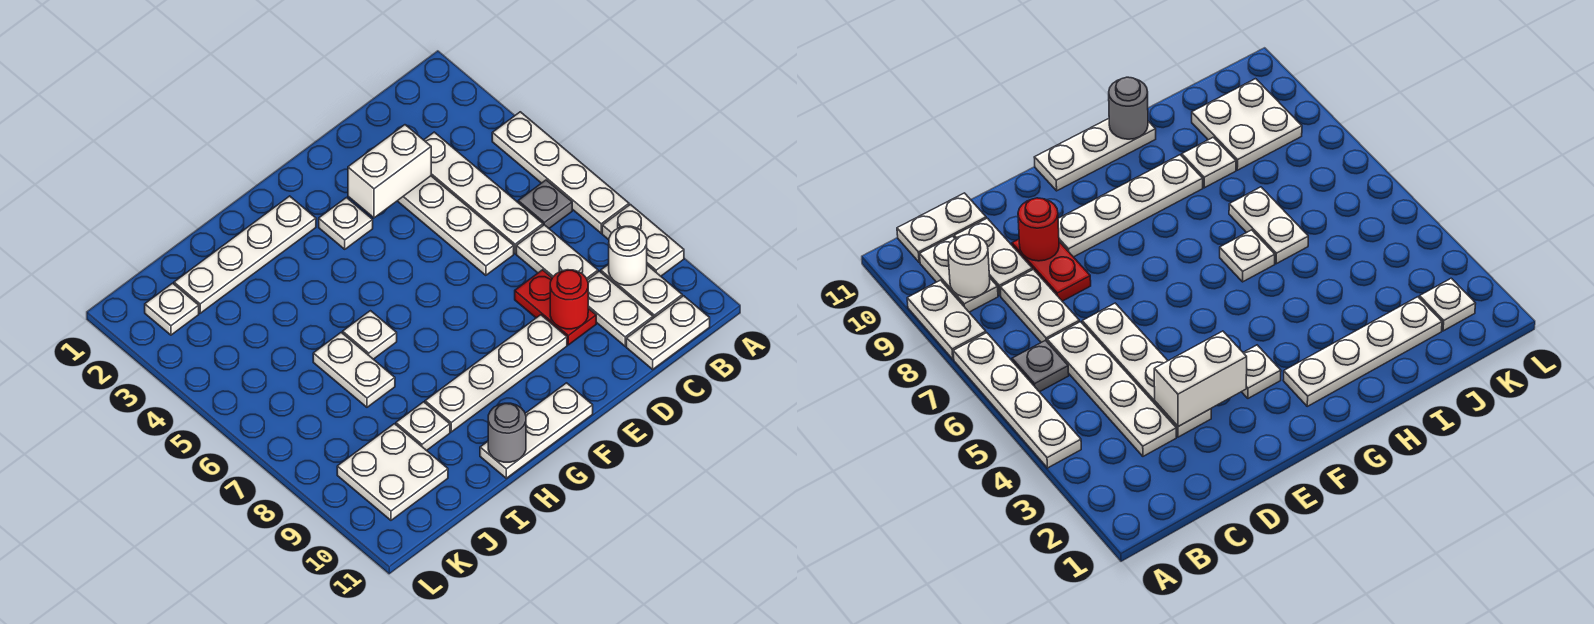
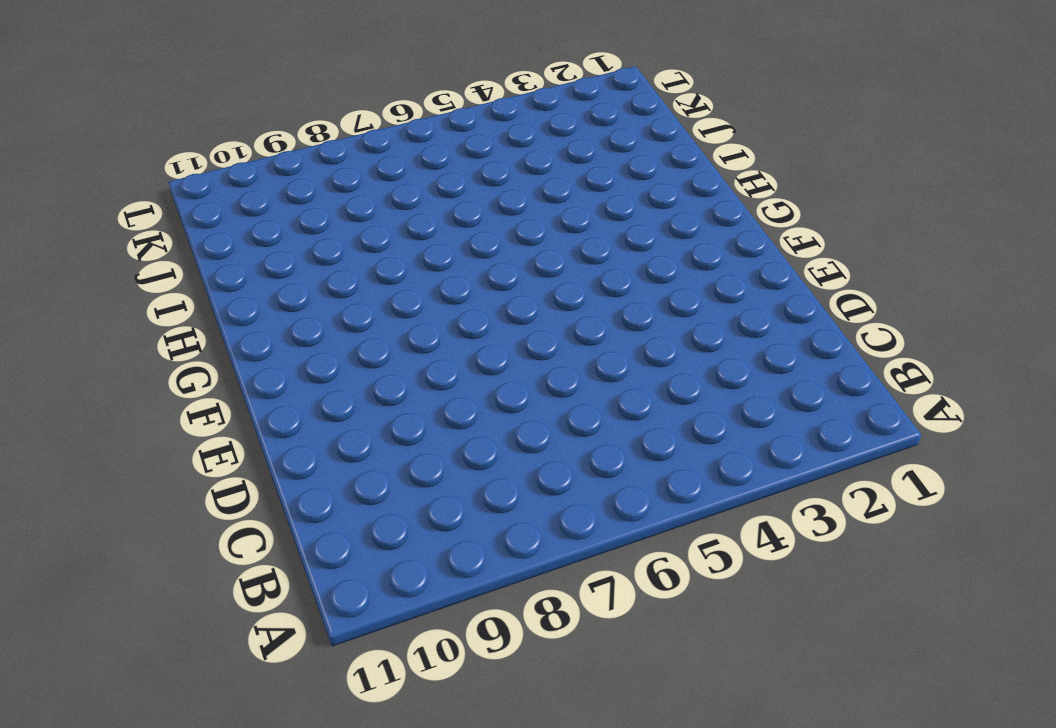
none -> white plate A4:A7 level 1
none -> white plate A8:A9 level 1
none -> grey plate B6 level 1

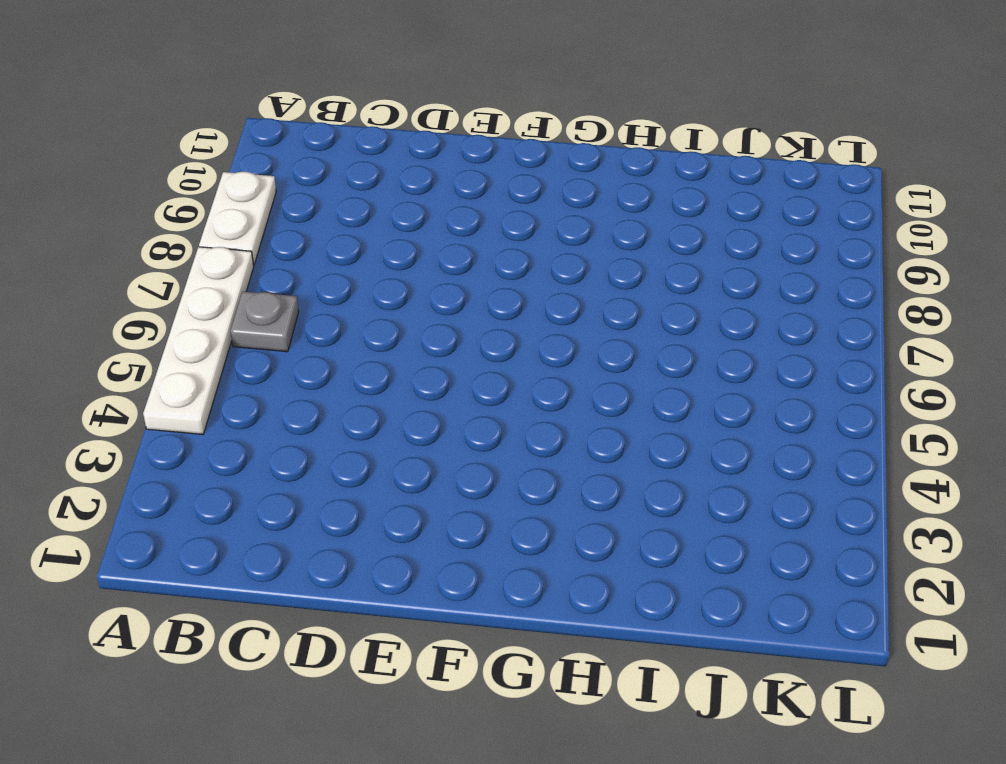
none -> white plate B9:B10 level 1
none -> white plate B11:C11 level 1
none -> white plate C3:C6 level 1

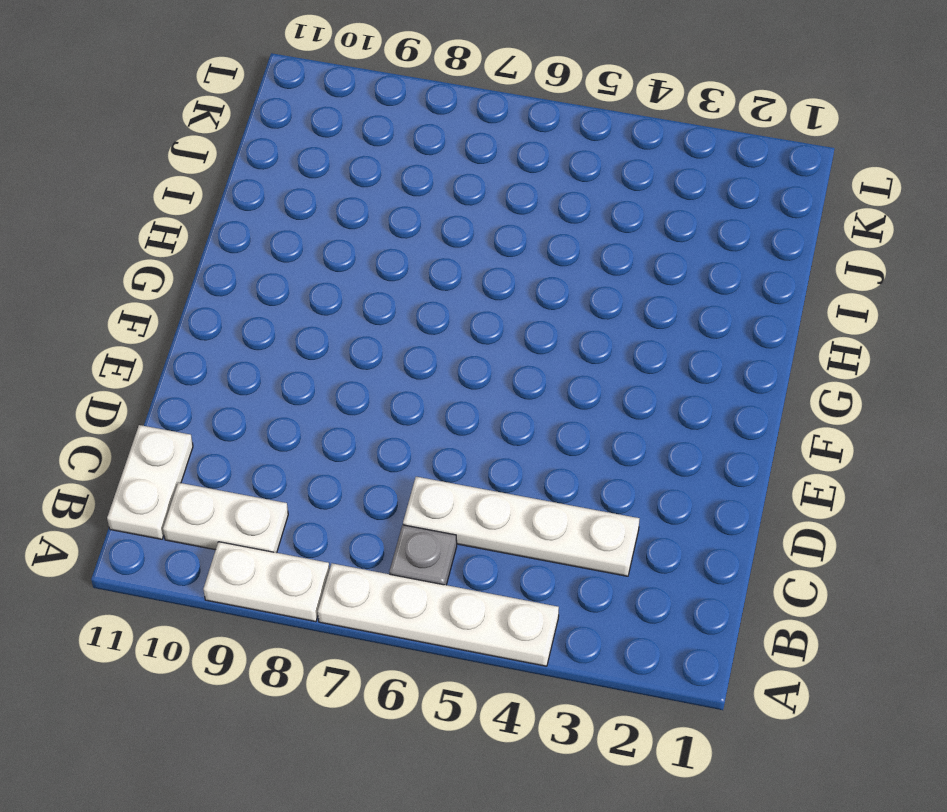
none -> white plate C7:C8 level 1
none -> white plate C9:C10 level 1
none -> white plate D3:D6 level 1

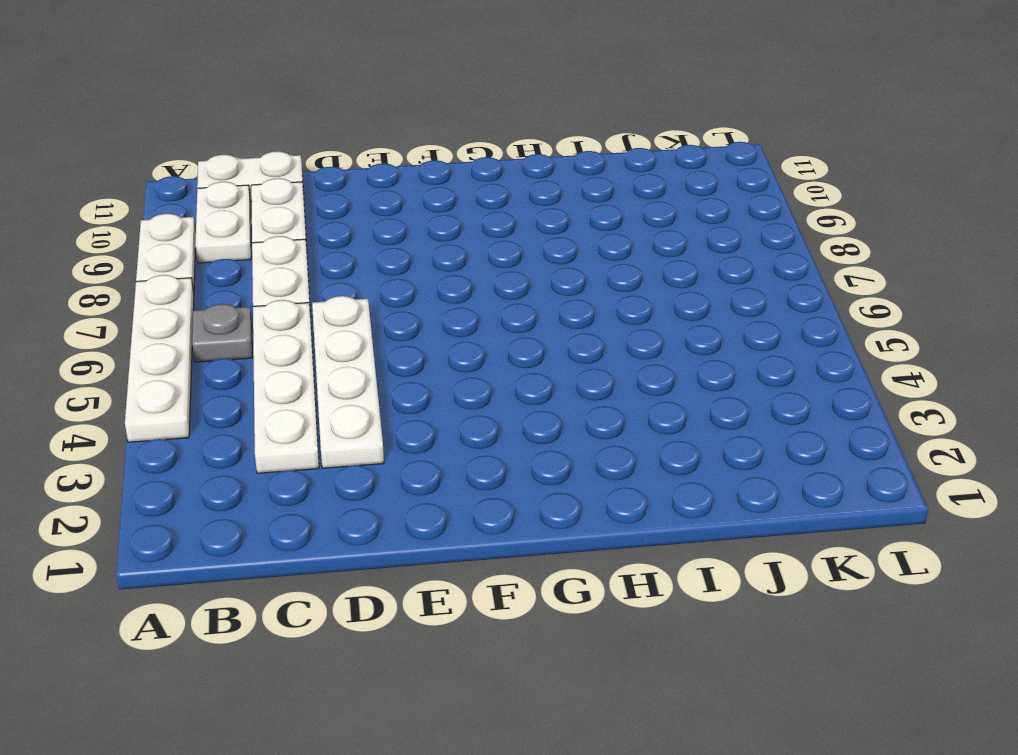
none -> red plate D8:D9 level 1
none -> white plate E9:H9 level 1
none -> white plate F3 level 1

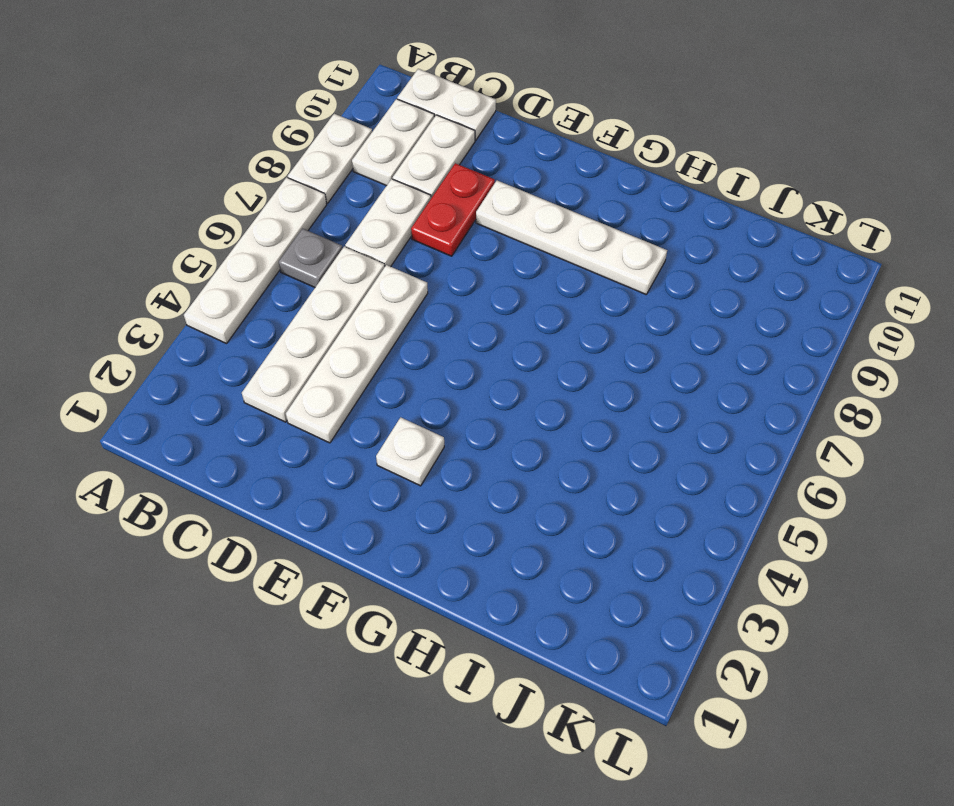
none -> white plate F11:H11 level 1
none -> white plate G2:J2 level 1
none -> white plate H6 level 1

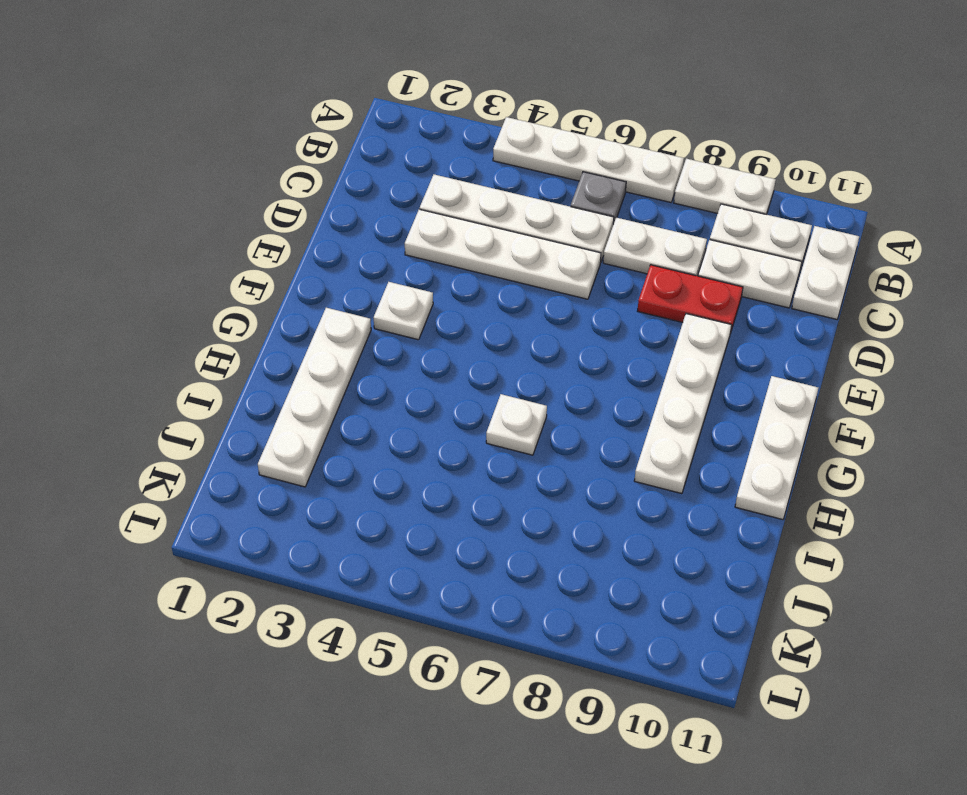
none -> white plate I6:I7 level 1
none -> white plate I9 level 1
none -> white plate J9:K10 level 1

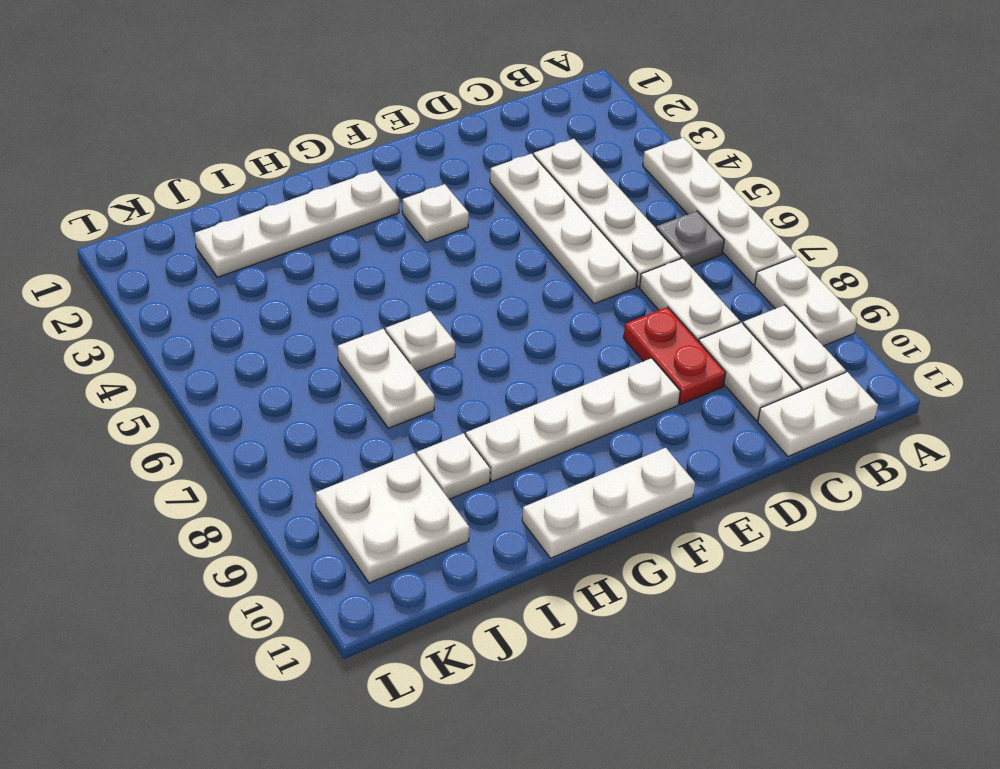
none -> white plate K2 level 1
none -> white round brick B9 level 2
none -> white brick D3:E3 level 2

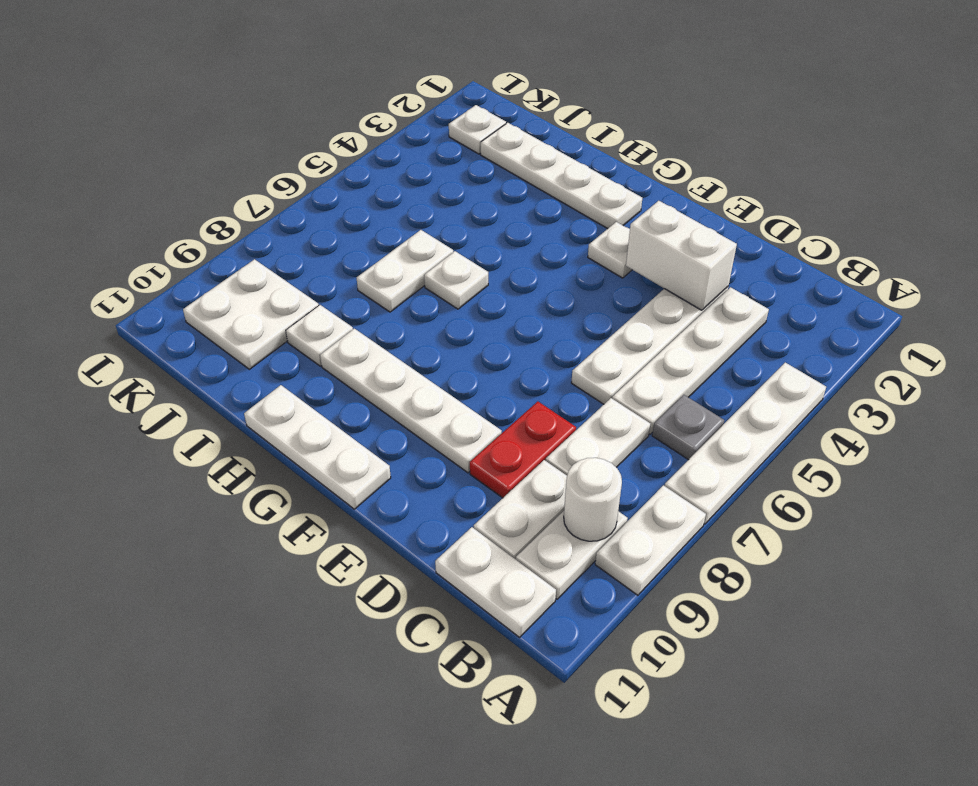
none -> red round brick D9 level 2
none -> grey round brick H11 level 2

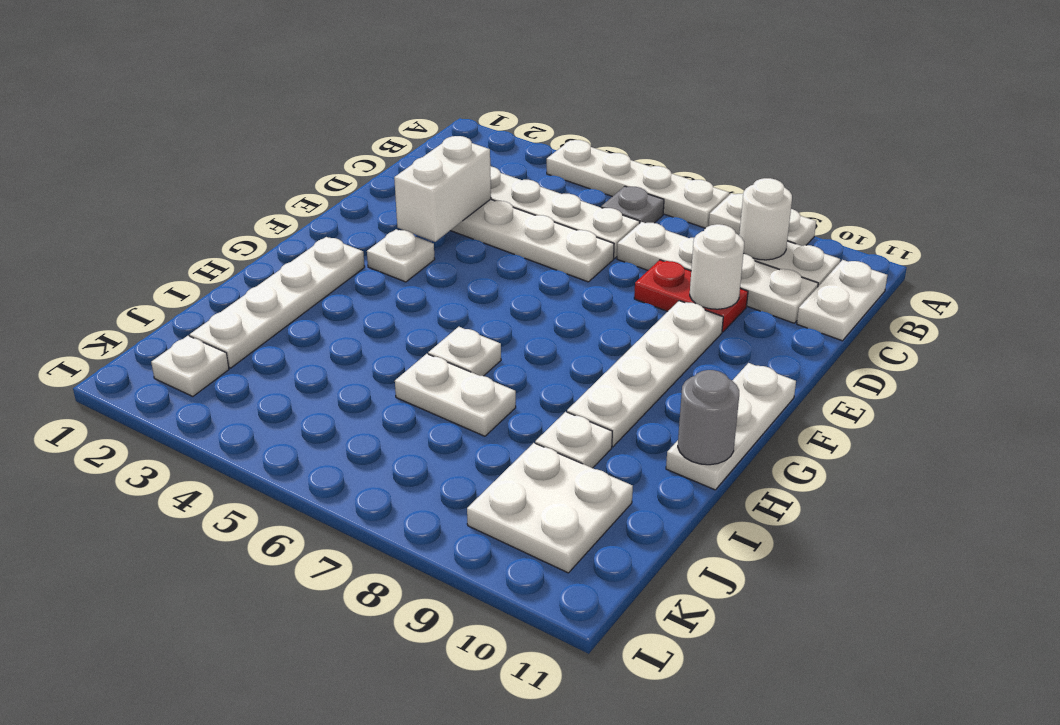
white round brick D9 level 2 -> red round brick D9 level 2

